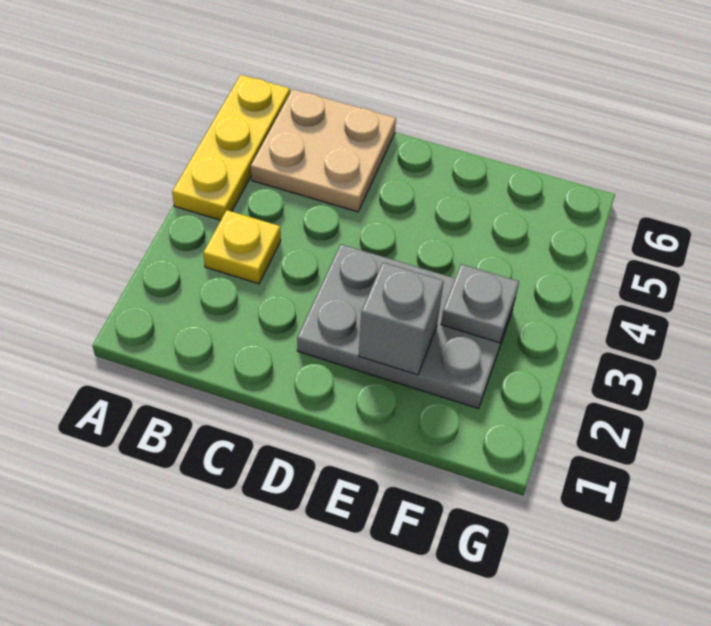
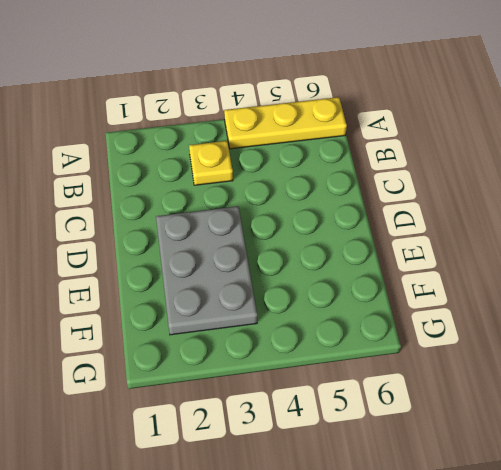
none -> tan plate B5:C6 level 1
none -> grey brick E2 level 2

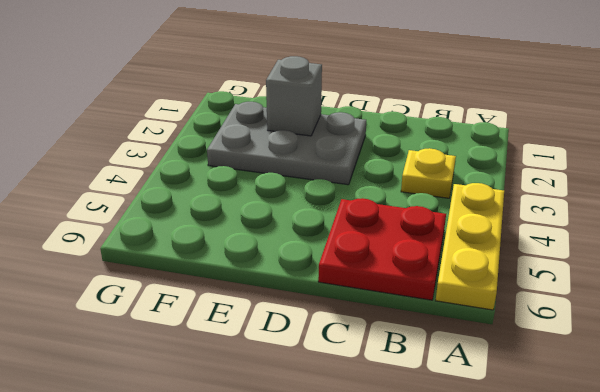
red plate B5:C6 level 1 -> tan plate B5:C6 level 1
none -> grey plate F3 level 2

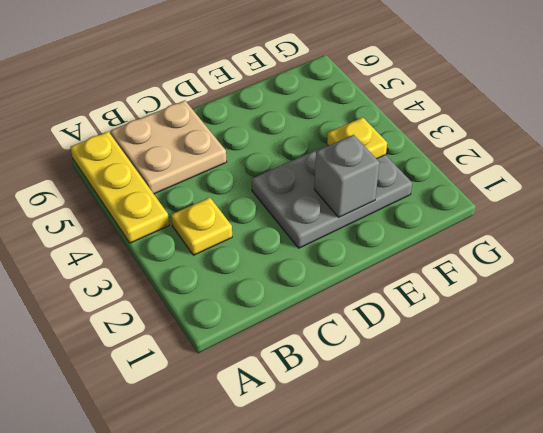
yellow plate F3 level 2 -> grey plate F3 level 2

